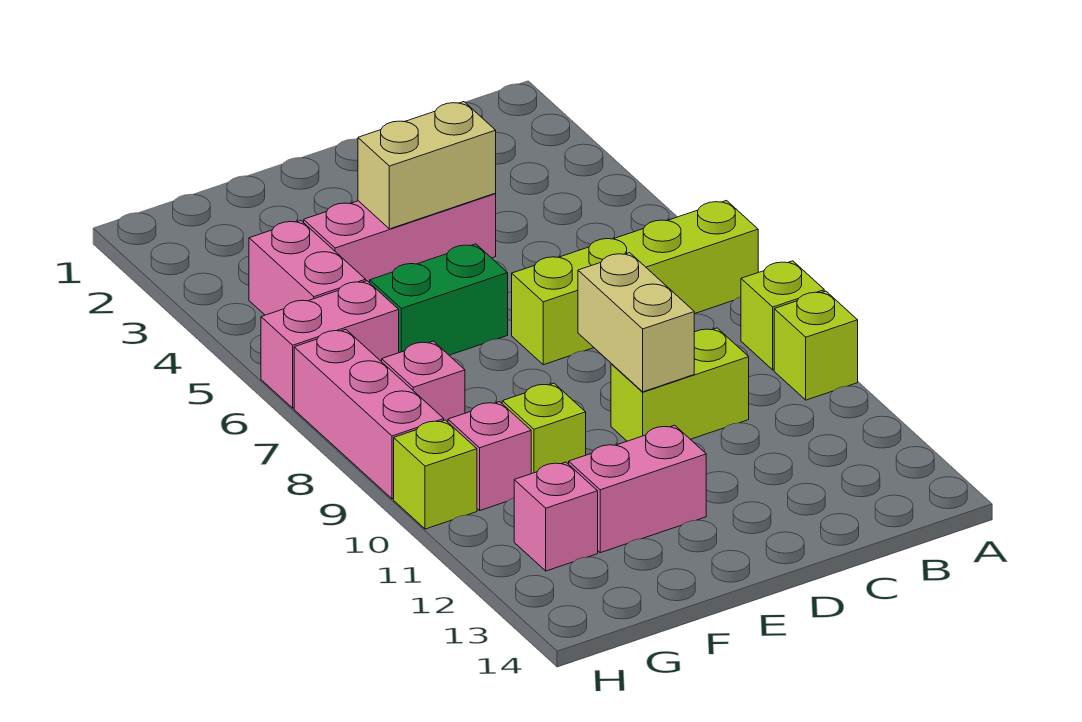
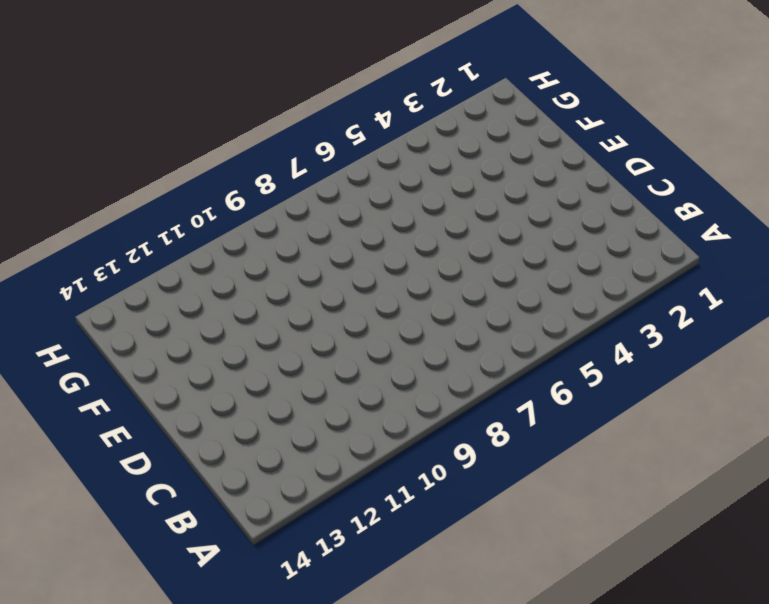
none -> lime brick A7:D7 level 1
none -> lime brick A9 level 1
none -> lime brick A10 level 1

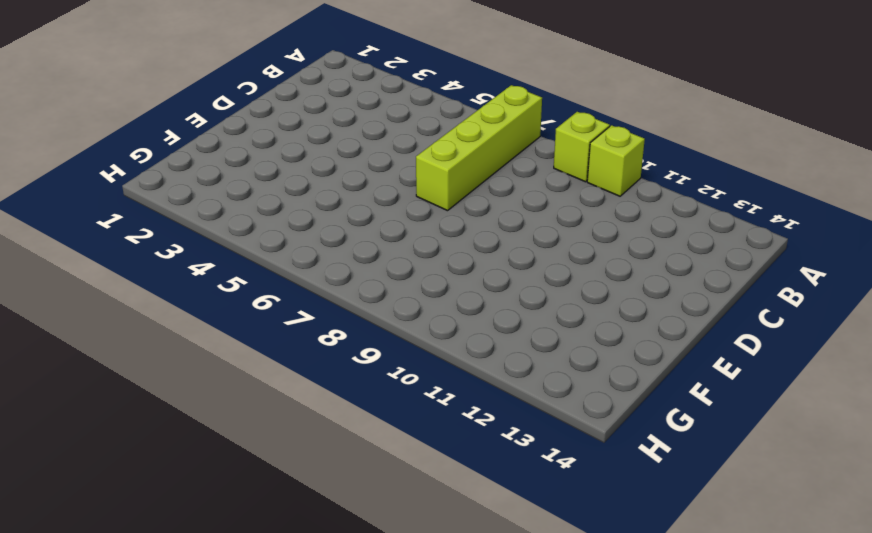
none -> lime brick C10:D10 level 1
none -> pink brick D4:F4 level 1
none -> green brick E6:F6 level 1

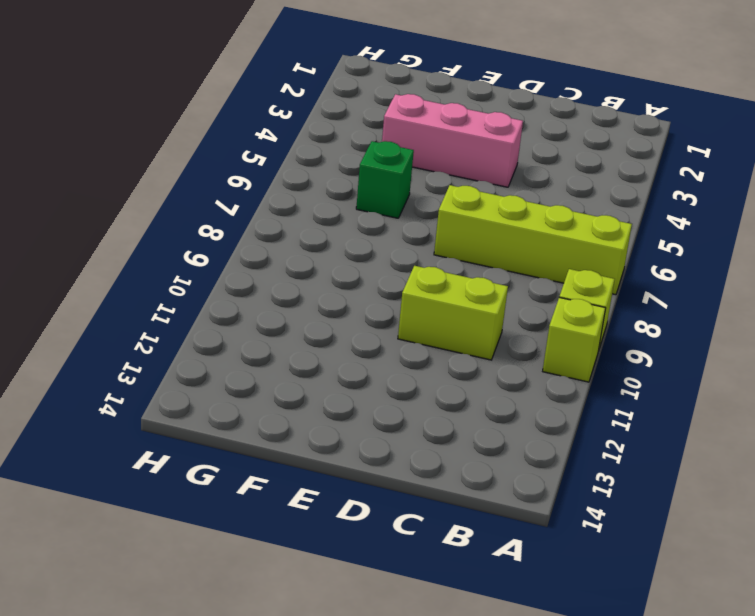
green brick F6 level 1 -> green brick E6:F6 level 1
none -> pink brick E12:F12 level 1
none -> lime brick F10 level 1
none -> pink brick G4:G5 level 1

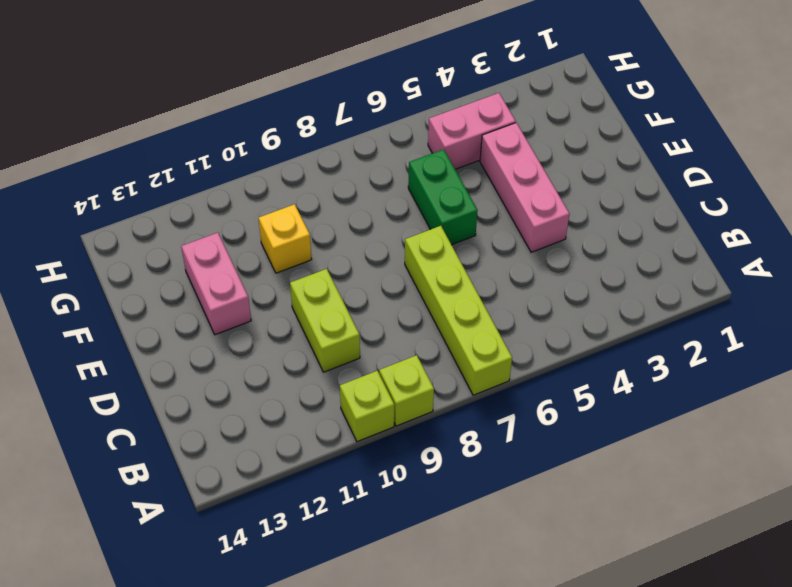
yellow brick F10 level 1 -> lime brick F10 level 1
none -> pink brick G6:H6 level 1
none -> pink brick G8 level 1
none -> pink brick G10 level 1

